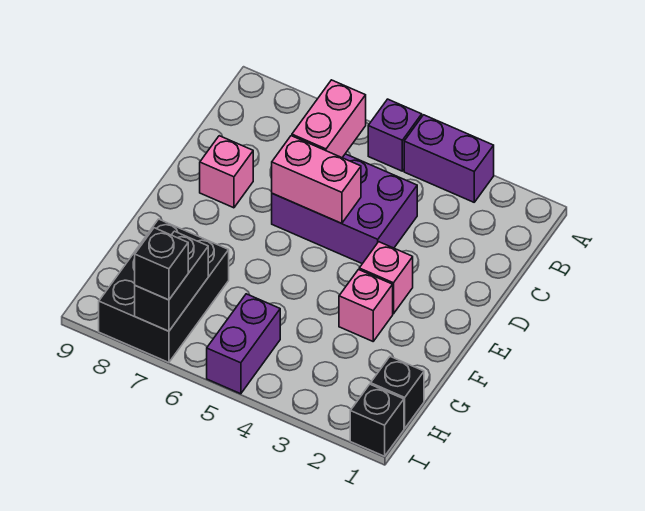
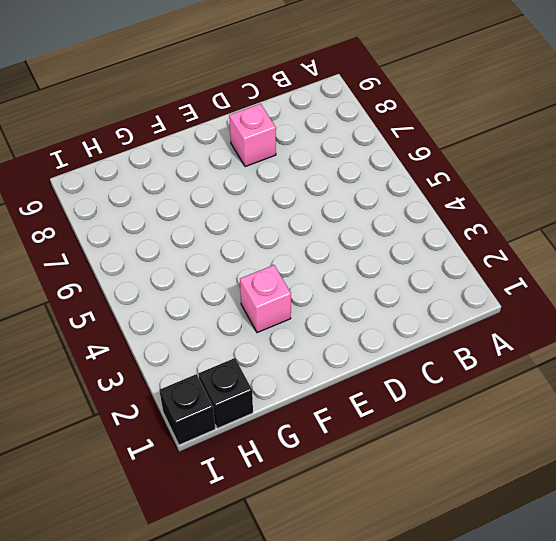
none -> purple brick A3:A4 level 1
none -> purple brick A5 level 1
none -> purple brick C4:D6 level 1

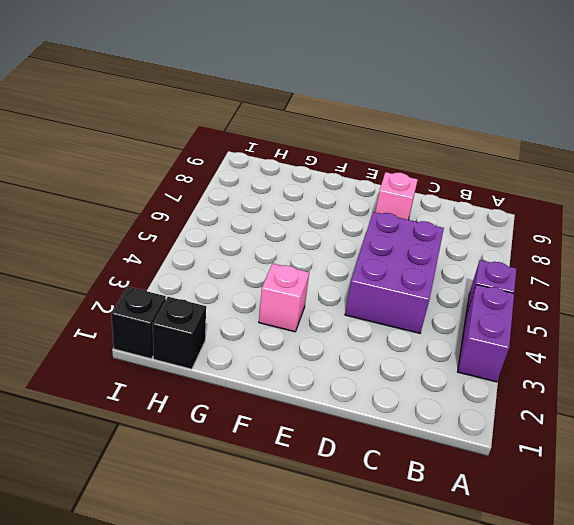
none -> pink brick E3 level 1
none -> black brick G7:I8 level 1
none -> purple brick H5:I5 level 1

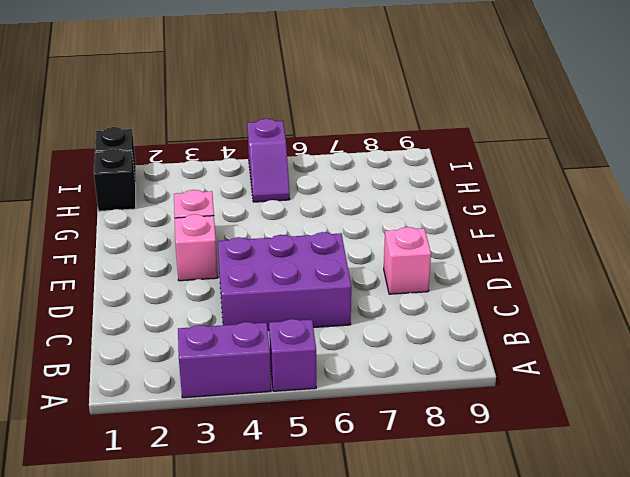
purple slope H5:I5 level 1 top I -> purple brick H5:I5 level 1
none -> black brick G7:I8 level 1
none -> pink brick B6:C6 level 2
none -> pink brick D5:D6 level 2

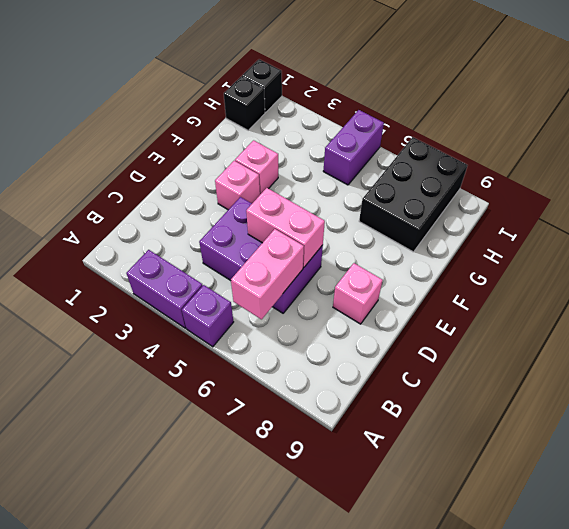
none -> black brick H7:I7 level 2
none -> black brick I7 level 3

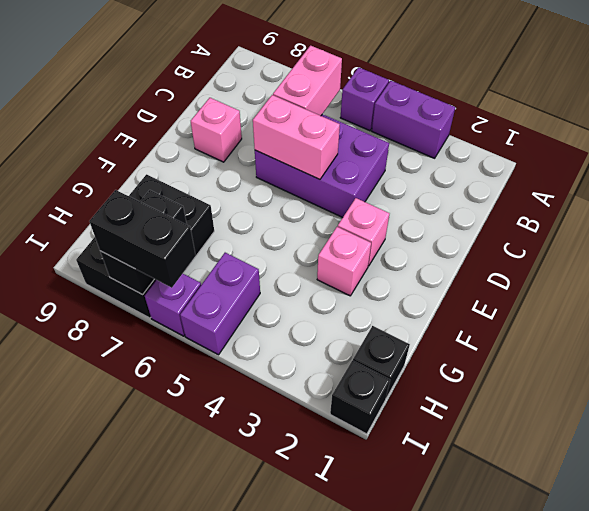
purple brick I6 level 1 -> none
black brick I6:I7 level 3 -> black brick I7 level 3

